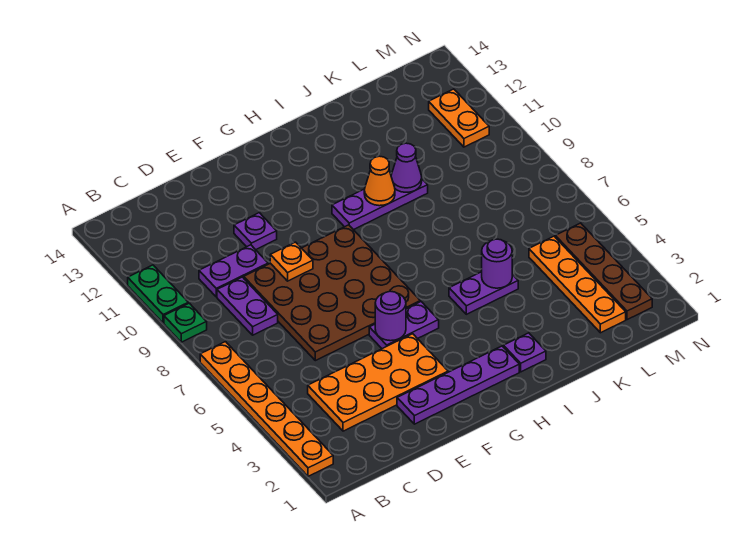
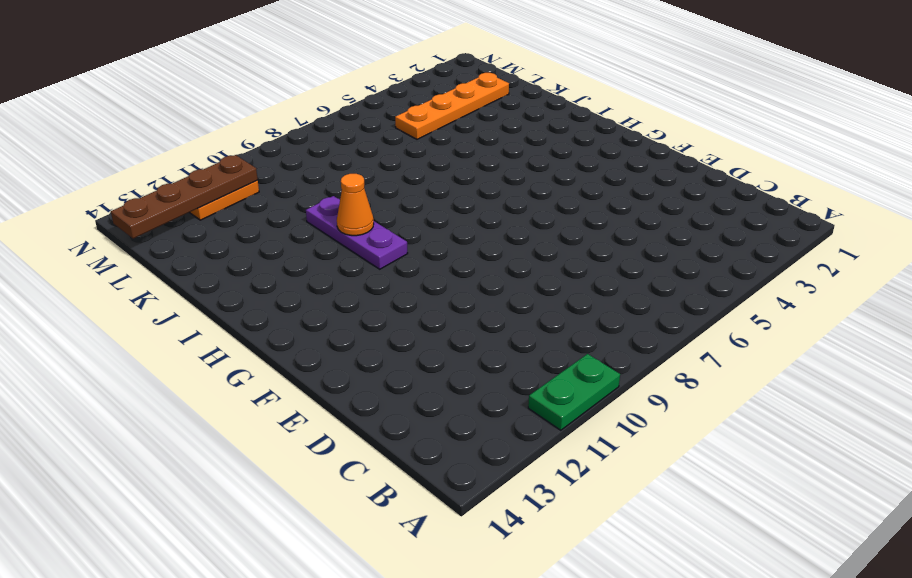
brown plate M11:M14 level 2 -> brown plate M2:M5 level 1
none -> orange plate A2:A7 level 1
none -> green plate A9 level 1
none -> orange plate C3:F4 level 1

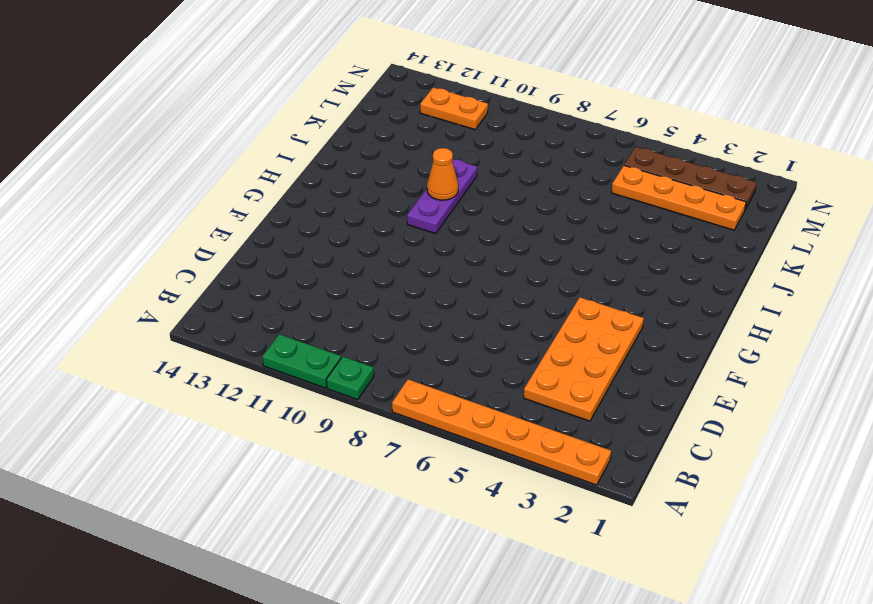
none -> purple plate C8:C9 level 1
none -> purple plate C10:D10 level 1
none -> brown plate D6:G9 level 1

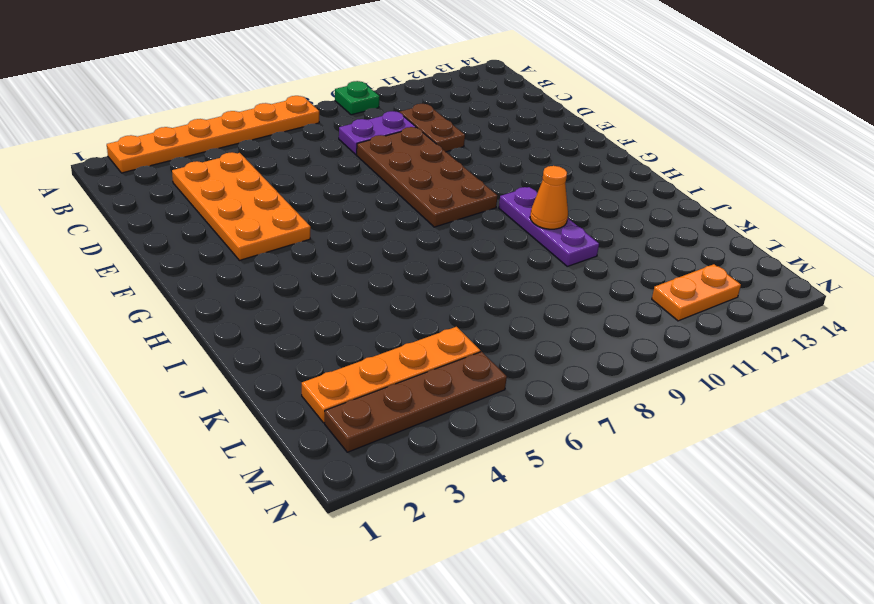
brown plate C10:D10 level 1 -> purple plate C10:D10 level 1
brown plate D8:G9 level 1 -> brown plate D6:G9 level 1
none -> green plate A10:A11 level 1
none -> purple plate E2:H2 level 1
none -> purple plate E11 level 1

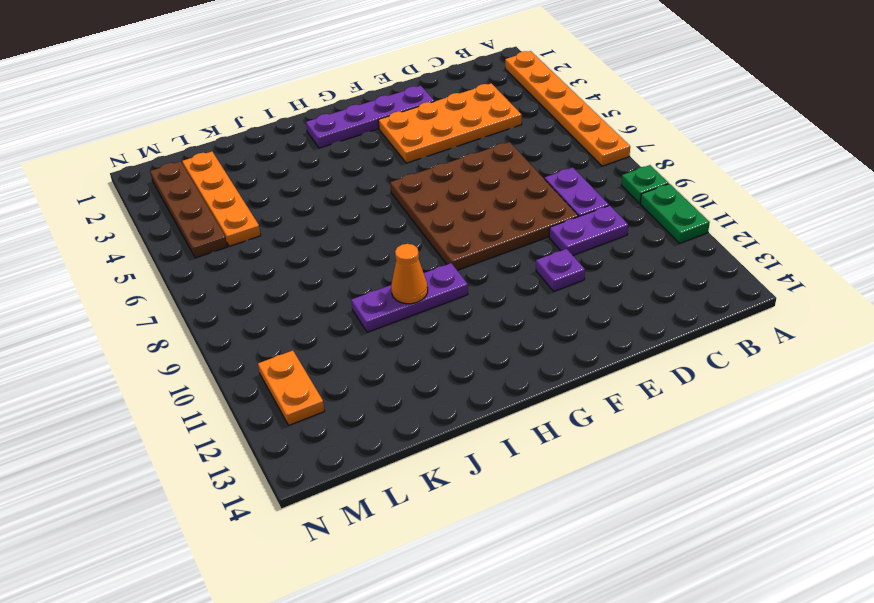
none -> purple plate F5:G5 level 1
none -> purple plate I2 level 1
none -> purple plate I5:J5 level 1

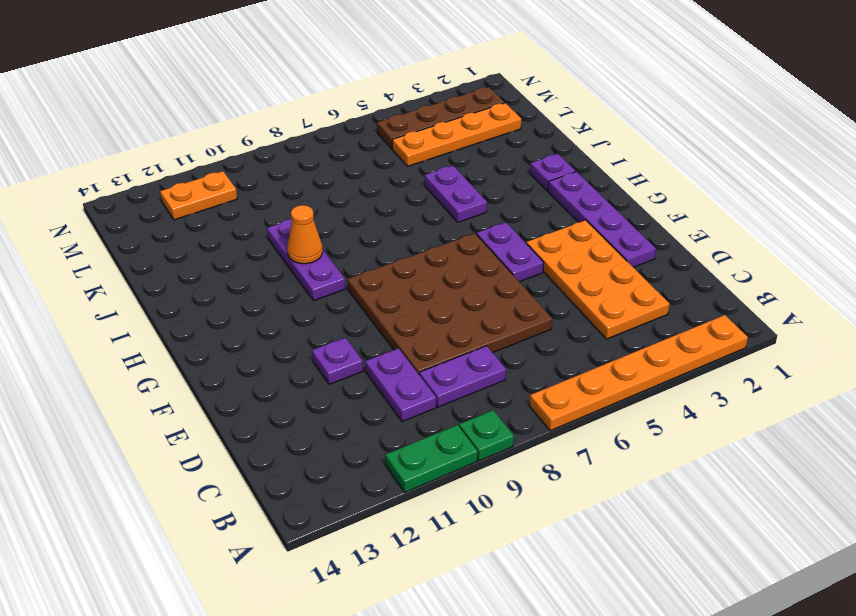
none -> orange plate E9 level 2
none -> purple round brick F5 level 2
none -> purple round brick J5 level 2

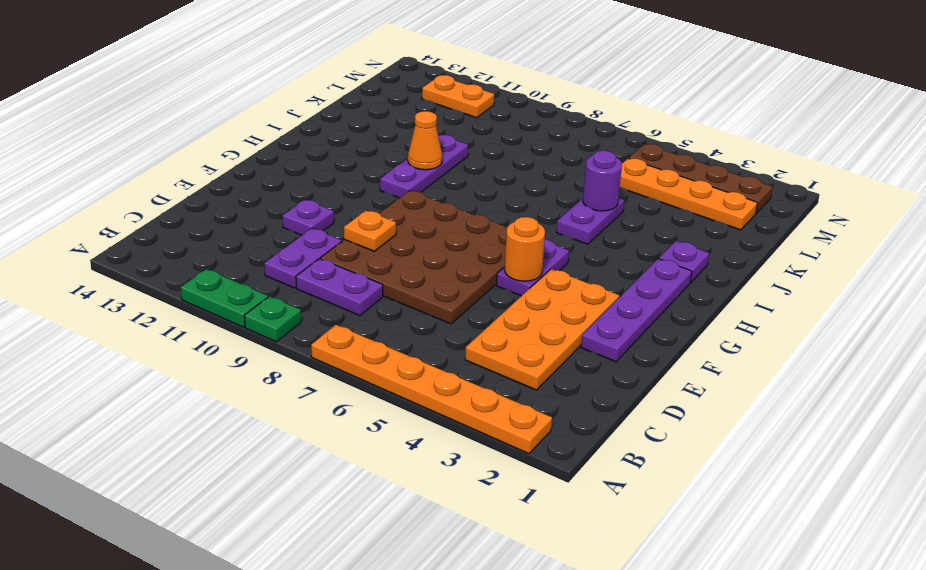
orange round brick F5 level 2 -> purple round brick F5 level 2
none -> purple cone J10 level 2

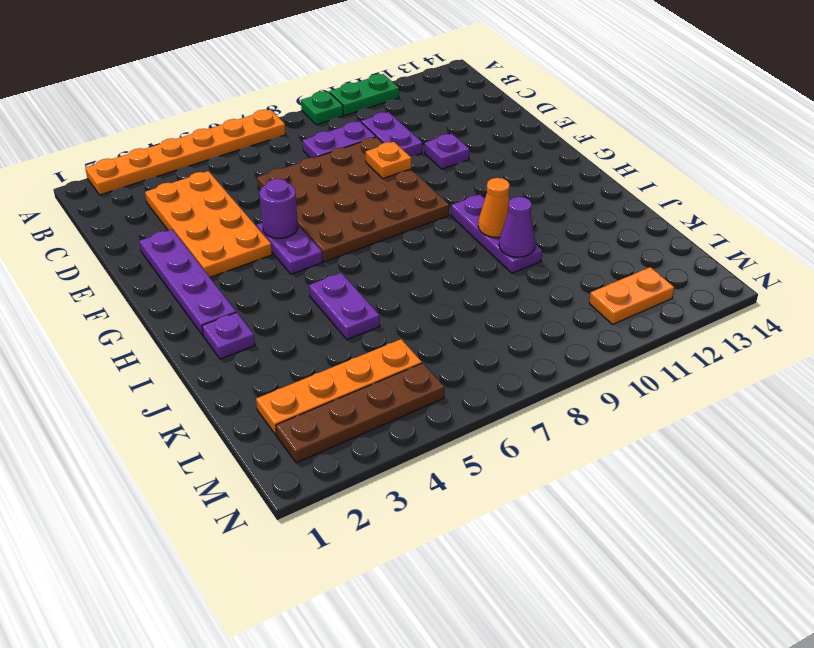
none -> purple round brick J5 level 2

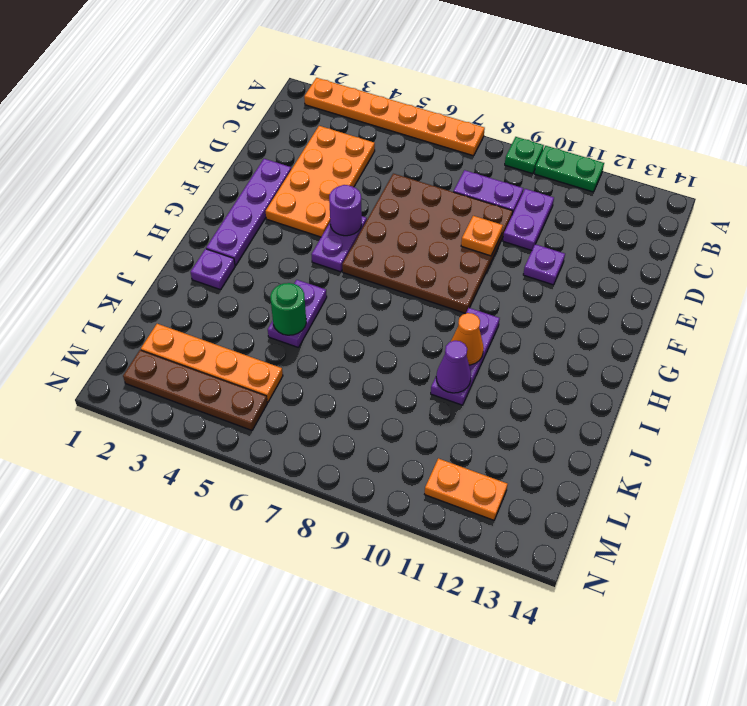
green round brick J5 level 2 -> purple round brick J5 level 2

